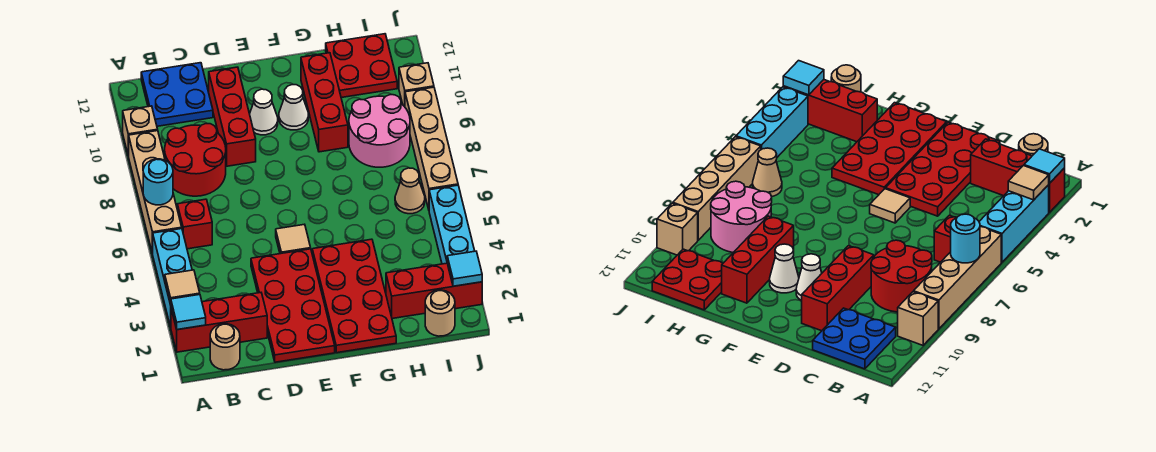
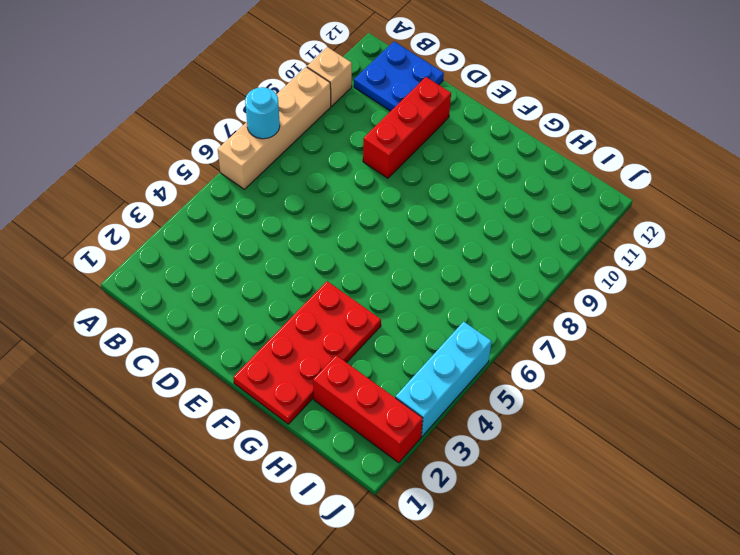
none -> red brick A2:C2 level 1
none -> cyan brick A3:A5 level 1
none -> tan round brick B1 level 1

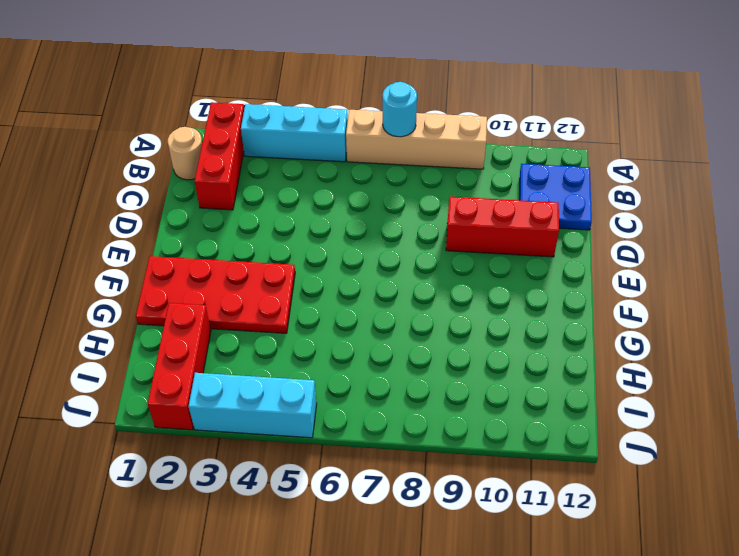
none -> tan brick A10 level 1
none -> red brick B6 level 1
none -> red round brick B8:C9 level 1

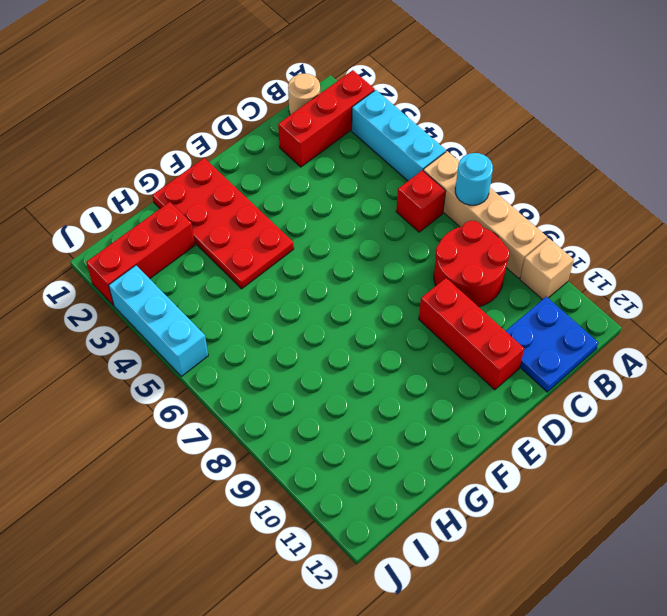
none -> red plate D1:E4 level 1
none -> tan tile E5 level 1
none -> white cone E10 level 1

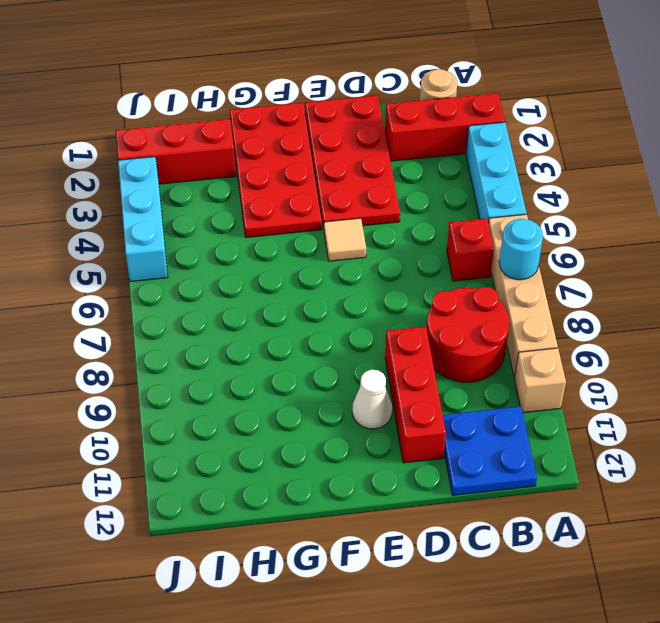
none -> white cone F10 level 1
none -> red brick G9:G11 level 1
none -> pink round brick H8:I9 level 1

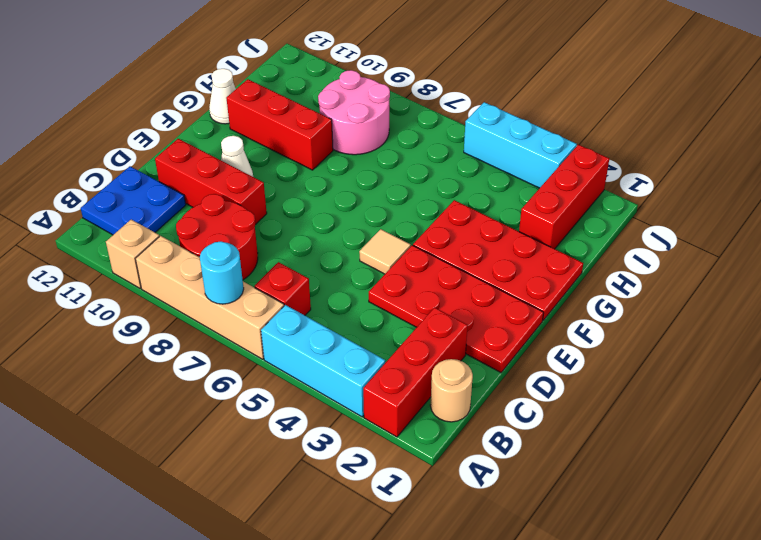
white cone G12 level 1 -> white cone F10 level 1
none -> red plate H11:I12 level 1
none -> tan round brick I1 level 1
none -> tan cone I6 level 1

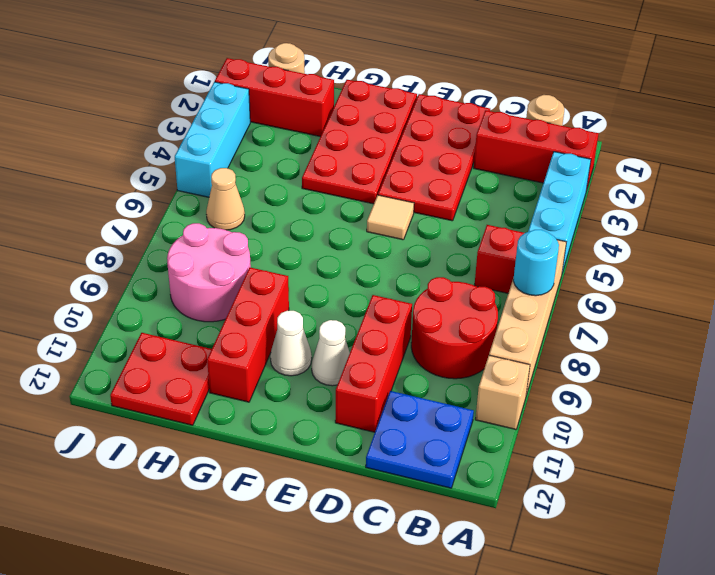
none -> tan brick J6:J9 level 1
none -> tan brick J10 level 1
none -> cyan tile A2 level 2

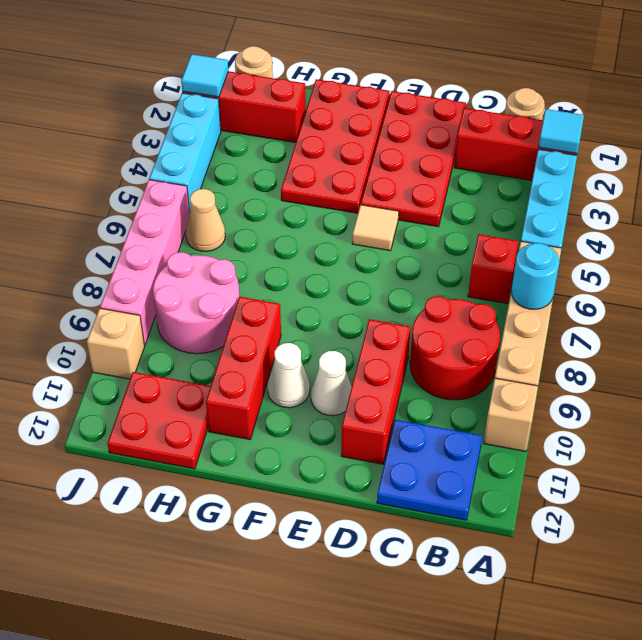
pink brick J6:J9 level 1 -> tan brick J6:J9 level 1
none -> tan tile A3 level 2

